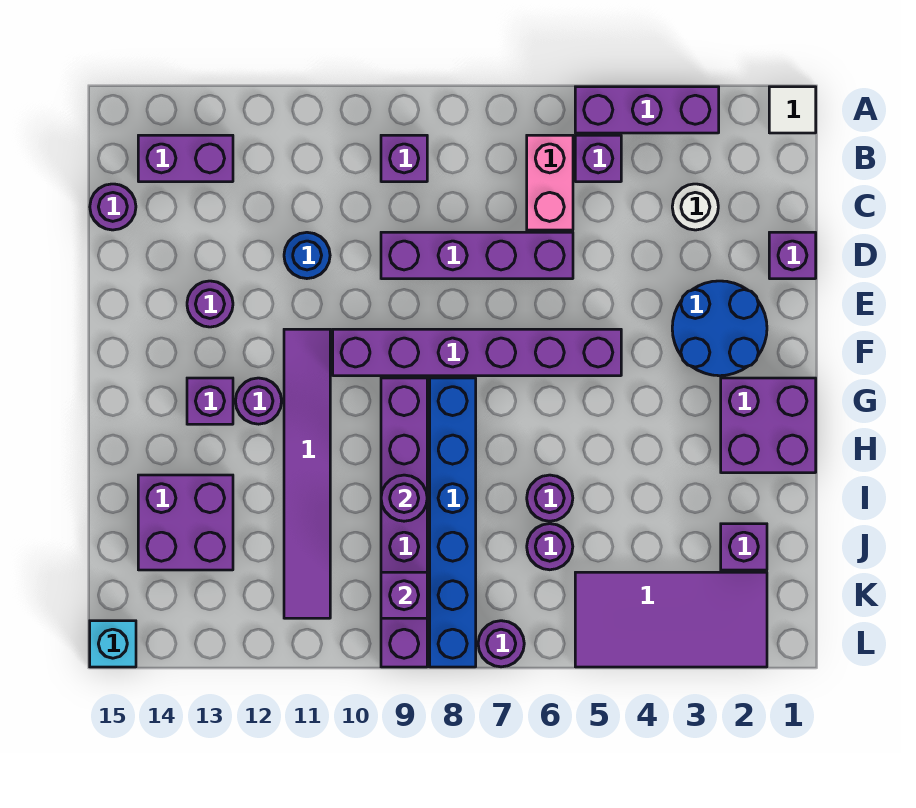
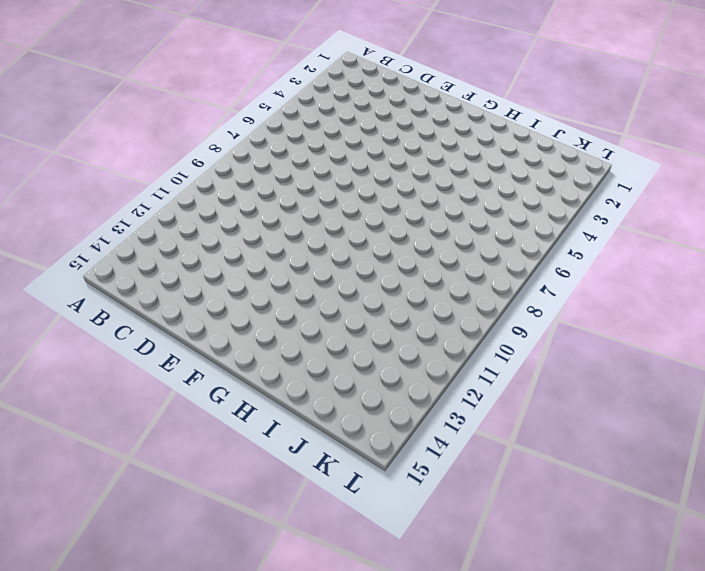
none -> white tile A1 level 1
none -> purple brick A3:A5 level 1
none -> purple brick B5 level 1

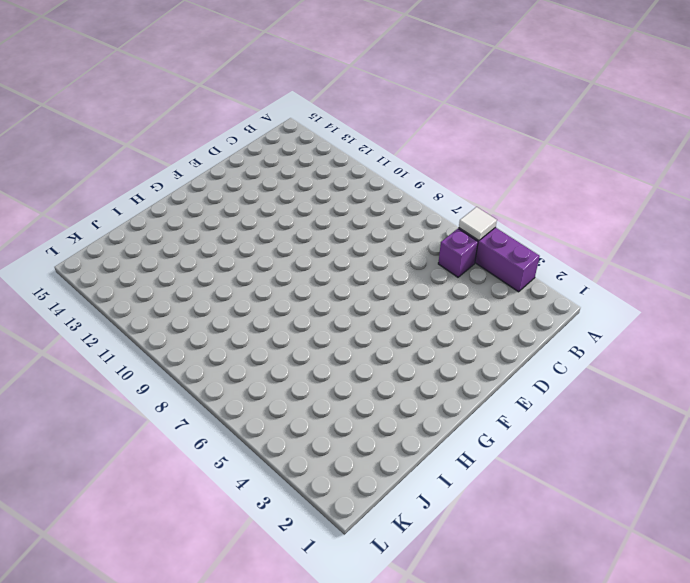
white tile A5 level 2 -> white tile A1 level 1
none -> pink brick B6:C6 level 1
none -> purple brick B9 level 1
none -> purple brick B13:B14 level 1

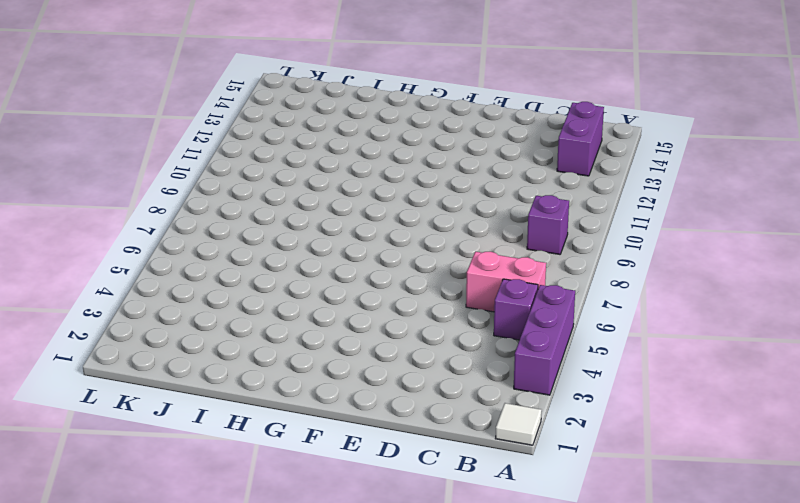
none -> white round brick C3 level 1
none -> purple round brick C15 level 1
none -> purple brick D1 level 1

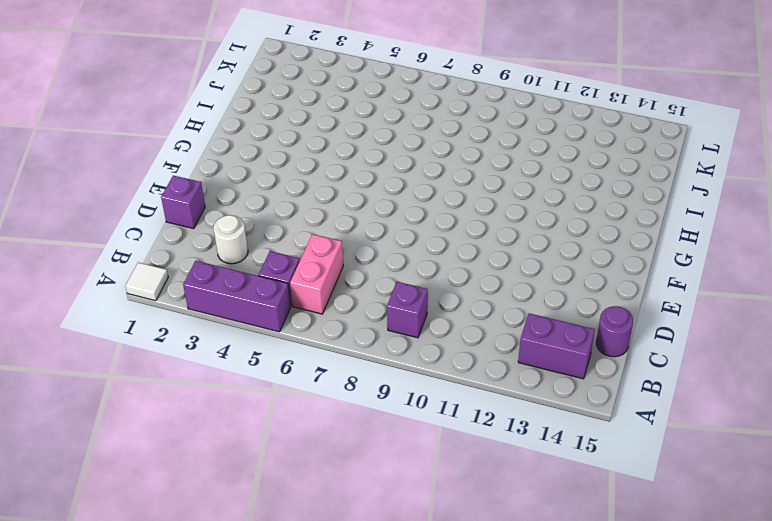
none -> purple brick D6:D9 level 1
none -> blue round brick D11 level 1
none -> blue round brick E2:F3 level 1

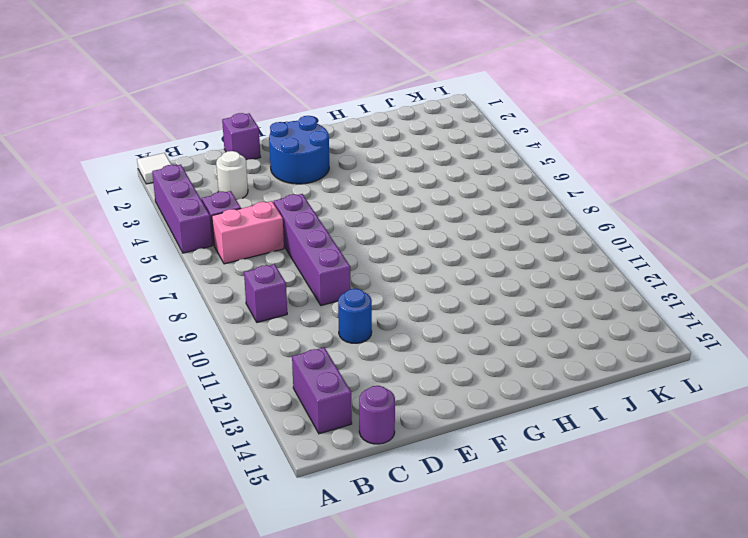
none -> purple round brick E13 level 1
none -> purple brick F5:F10 level 1
none -> purple tile F11:K11 level 1

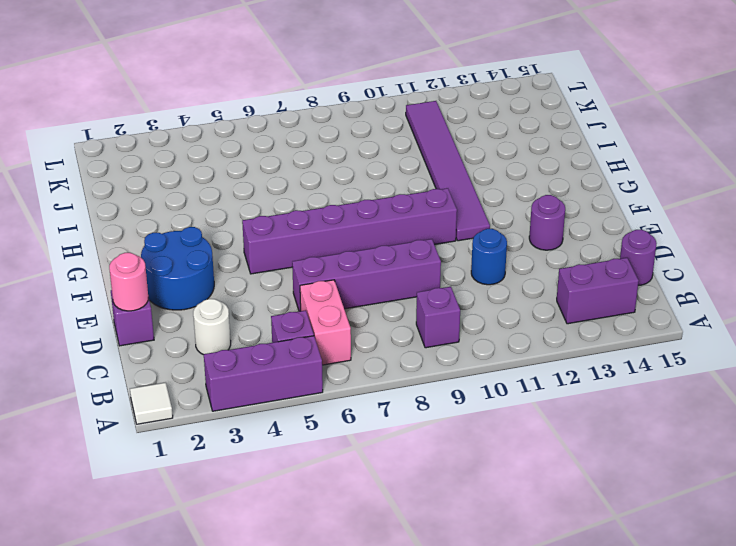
pink round brick D1 level 2 -> none
none -> purple brick G1:H2 level 1
none -> blue brick G8:L8 level 1
none -> purple brick G9:L9 level 1

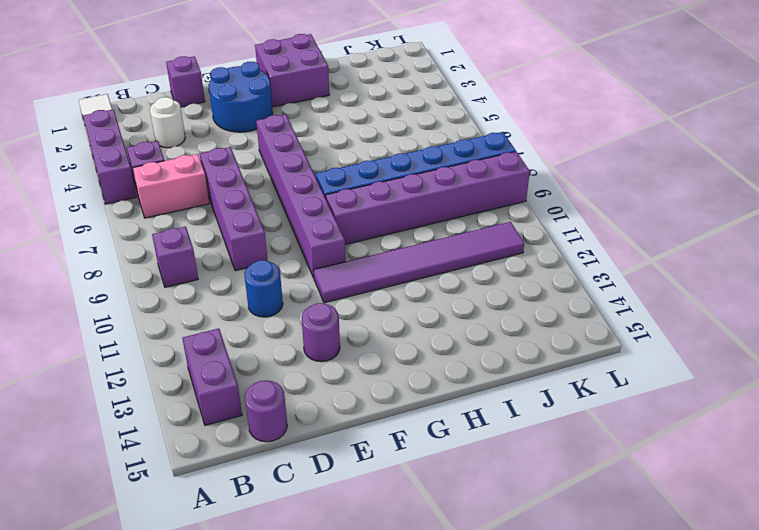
none -> purple round brick G12 level 1
none -> purple brick G13 level 1
none -> purple round brick I6 level 1

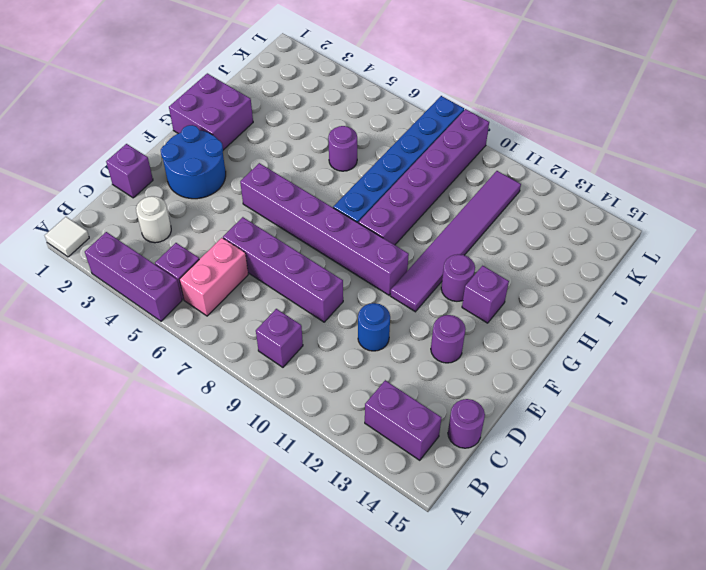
none -> purple brick I13:J14 level 1
none -> purple brick J2 level 1
none -> purple round brick J6 level 1

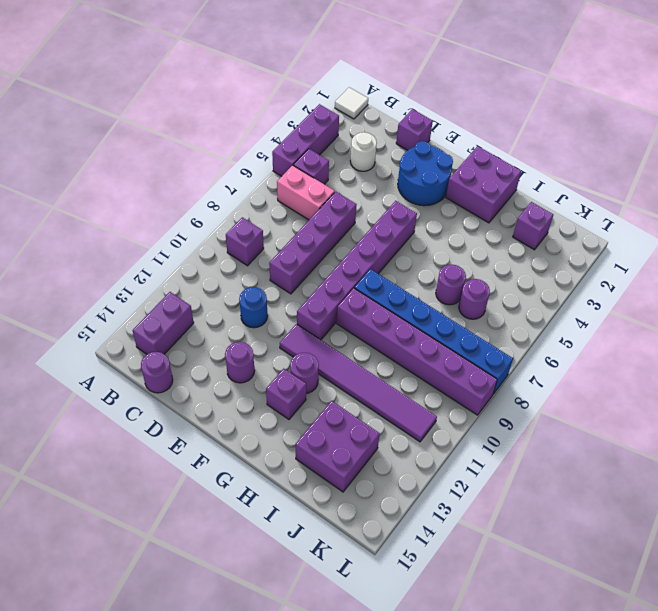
none -> purple tile K2:L5 level 1
none -> purple round brick L7 level 1
none -> cyan brick L15 level 1

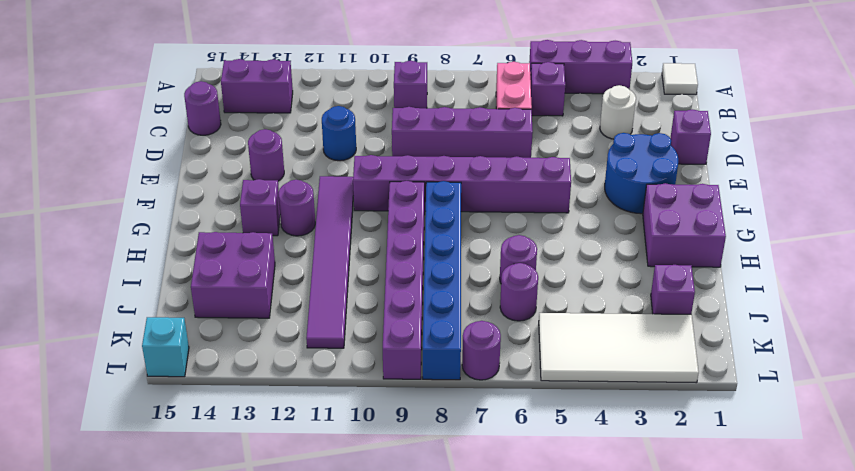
white tile K2:L5 level 1 -> purple tile K2:L5 level 1
none -> purple round brick I9 level 2
none -> purple brick K9 level 2

